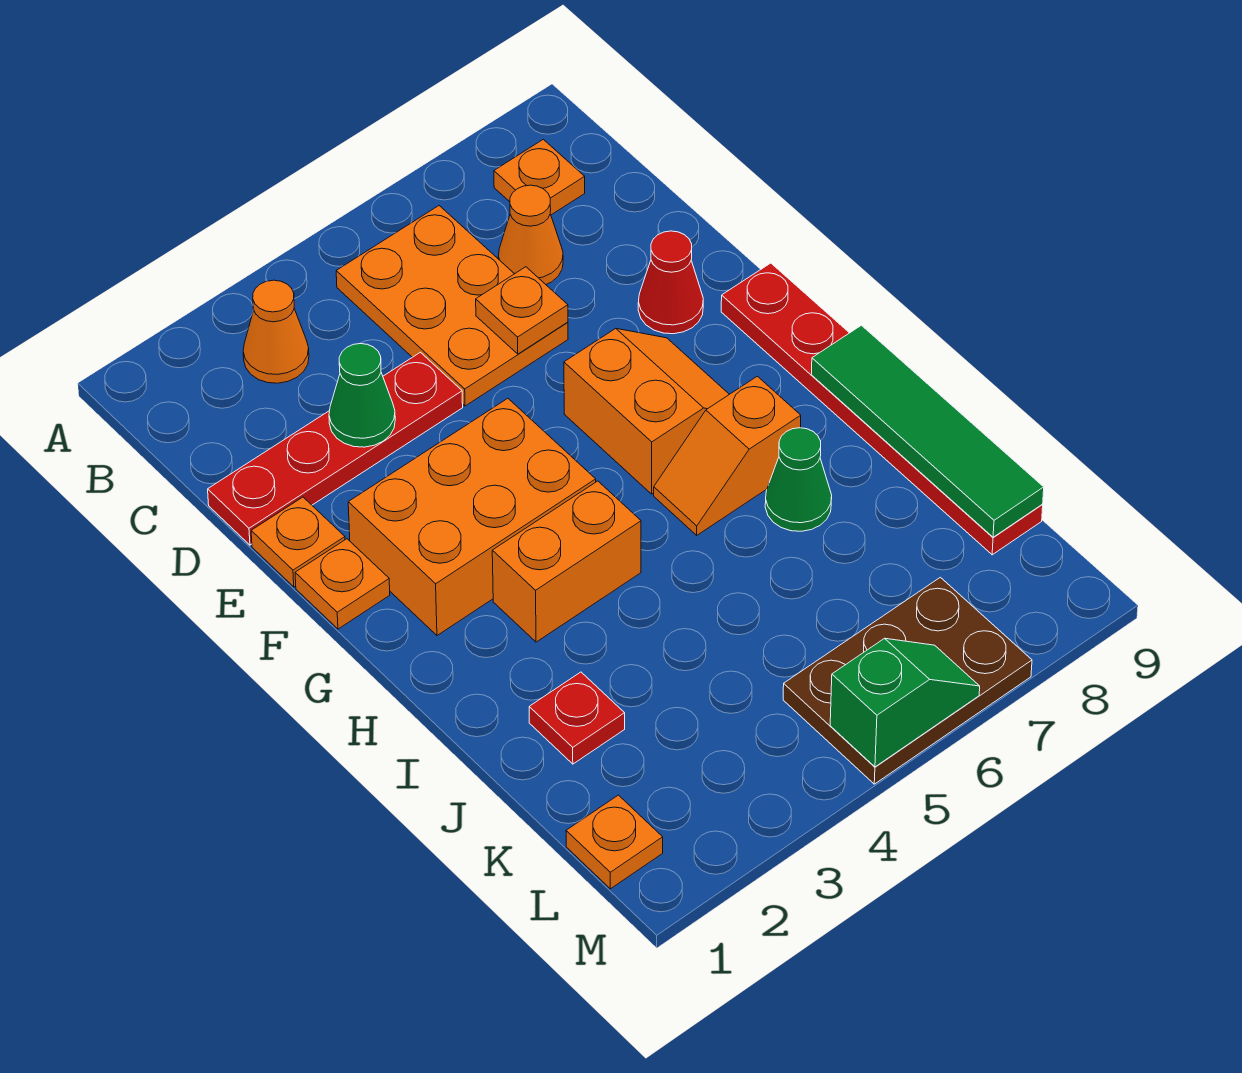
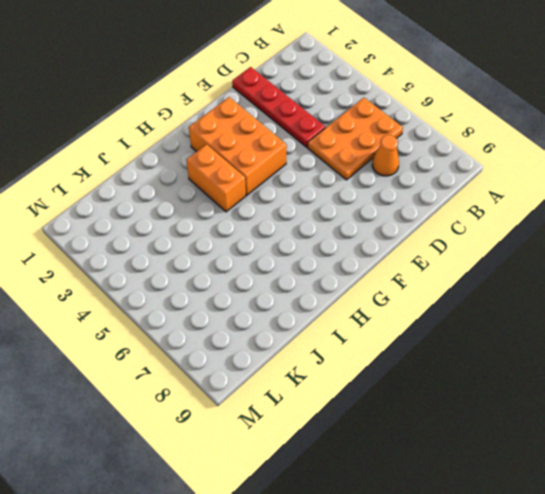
none -> orange cone B3 level 1
none -> orange plate B8 level 1
none -> orange plate E1 level 1

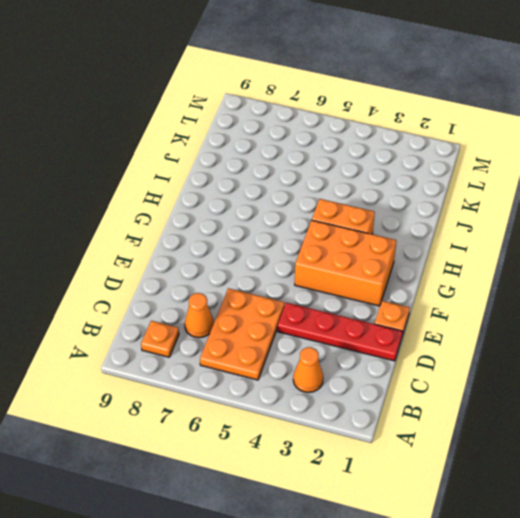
none -> red cone E8 level 1
none -> orange plate F1 level 1
none -> orange slope F6:G7 level 1 top 6

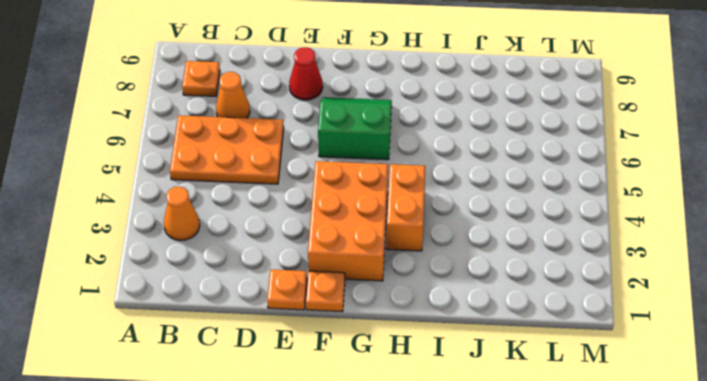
green slope F6:G7 level 1 top 6 -> orange slope F6:G7 level 1 top 6
none -> red plate D1:D4 level 1
none -> red plate F9:K9 level 1
none -> orange slope H6:H7 level 1 top 7

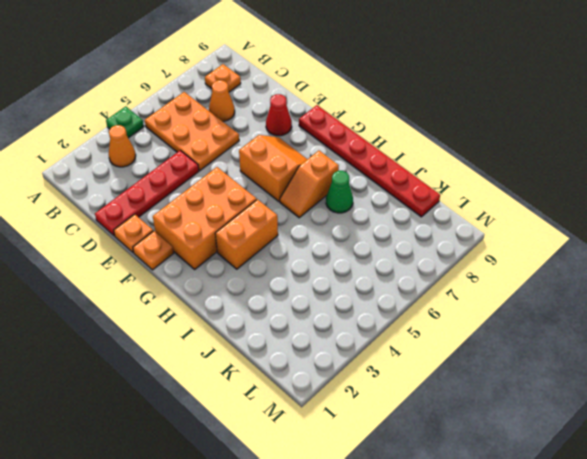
green plate A4 level 1 -> none
none -> red plate J2 level 1
none -> orange plate L1 level 1
none -> brown plate L5:M7 level 1

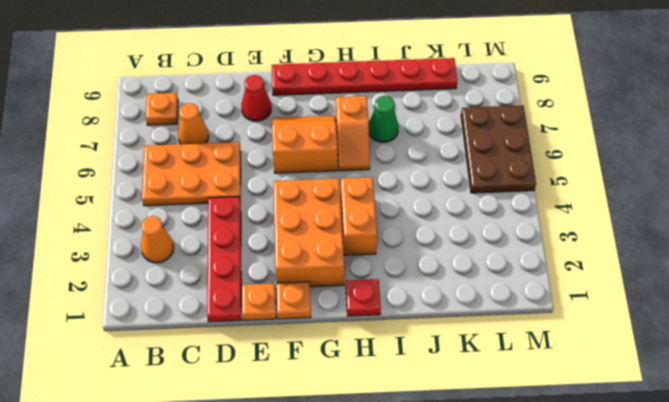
red plate H1 level 1 -> red plate J2 level 1
none -> orange plate L1 level 1
none -> green cone D3 level 2
none -> orange plate D6 level 2

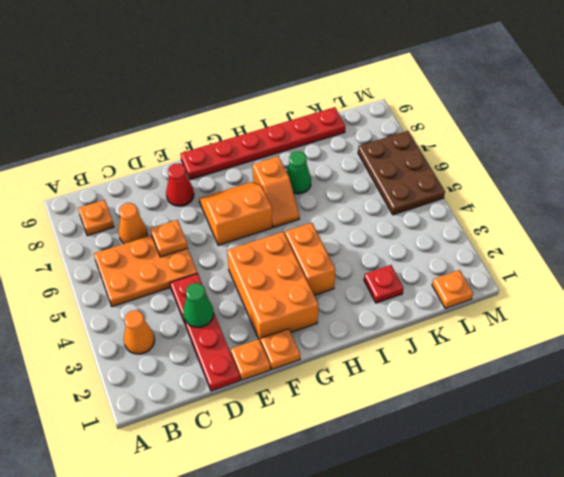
none -> green tile H9:K9 level 2
none -> green slope M5:M6 level 2 top 5

